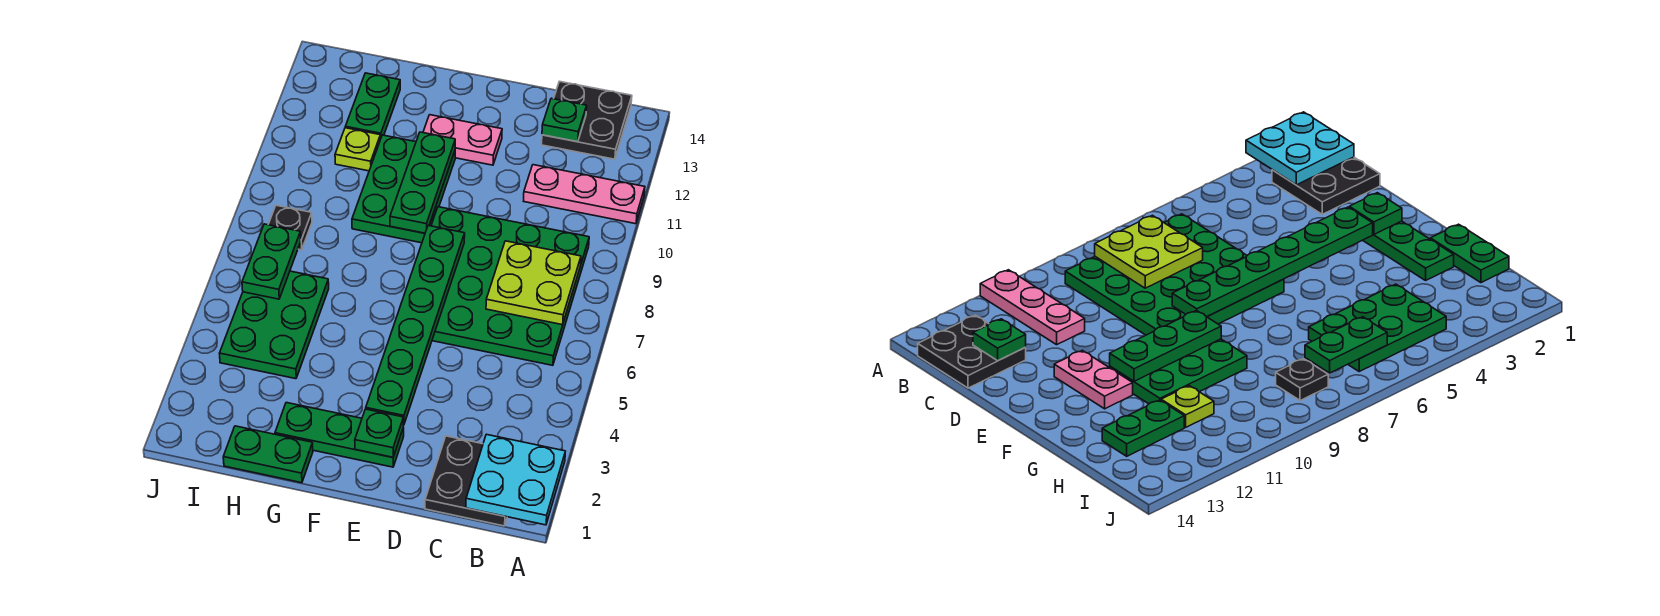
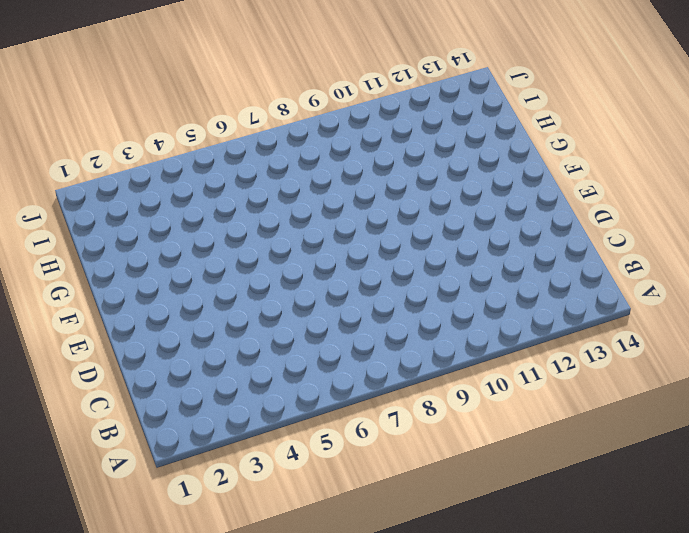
none -> pink plate A11:C11 level 1
none -> black plate B1:C2 level 1
none -> green plate B6:E9 level 1

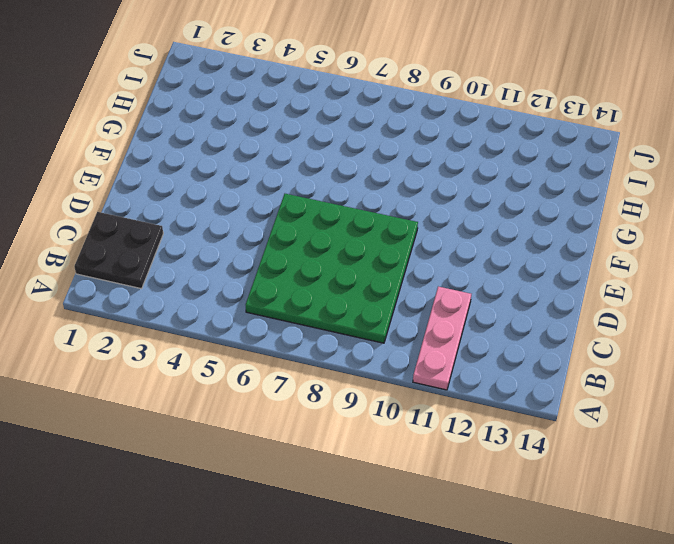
none -> black plate B13:C14 level 1
none -> green plate E2:G2 level 1
none -> pink plate E12:F12 level 1

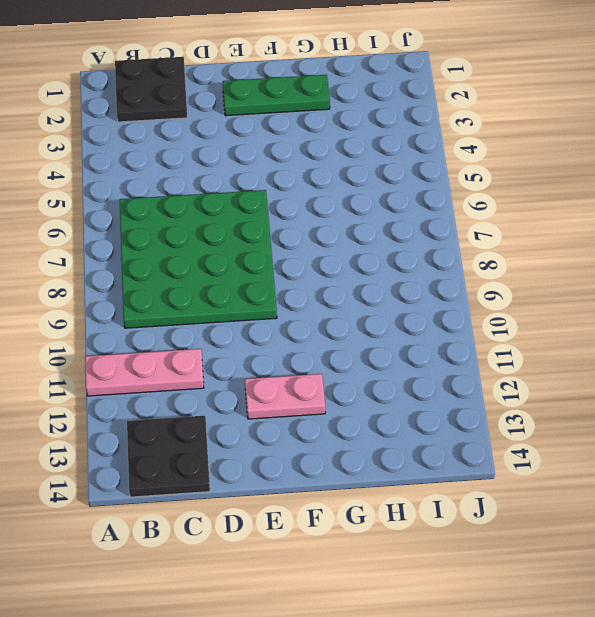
none -> green plate F9:G11 level 1
none -> green plate G1:H1 level 1
none -> green plate H4:I6 level 1

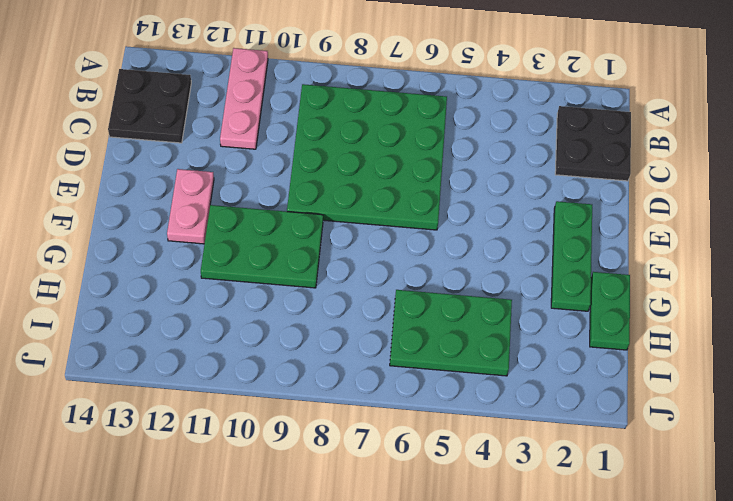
none -> lime plate H11 level 1
none -> green plate H12:H13 level 1
none -> black plate I8 level 1

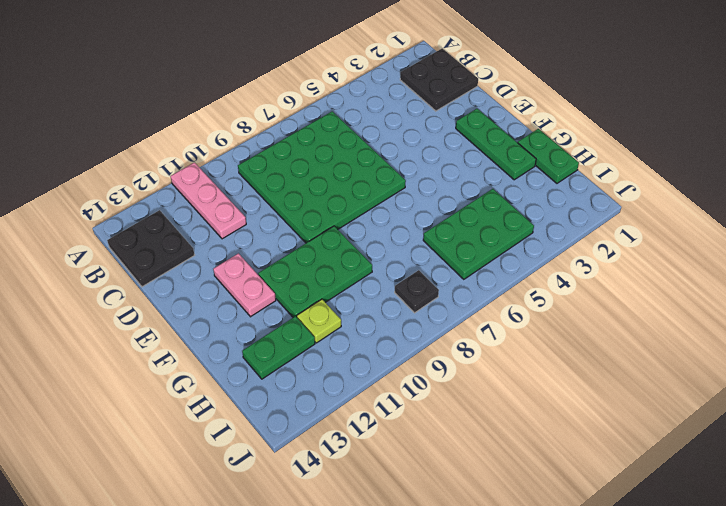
none -> cyan plate A1:B2 level 2
none -> lime plate B7:C8 level 2
none -> green plate C13 level 2

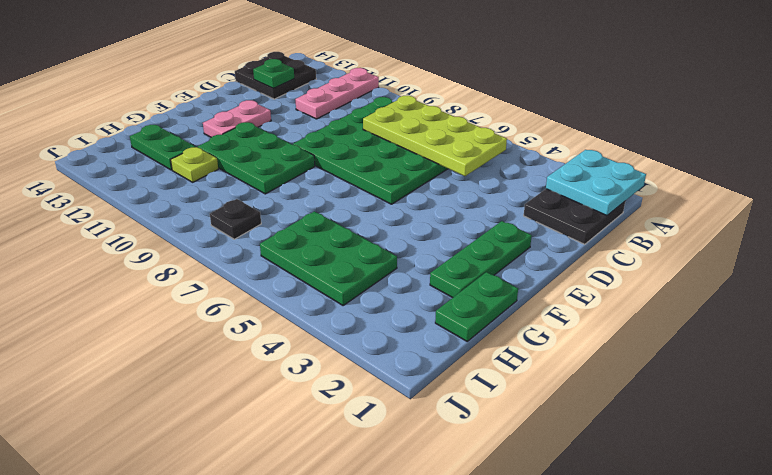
lime plate B5:C8 level 2 -> lime plate B7:C8 level 2
none -> green plate E2 level 2
none -> green plate E3:E8 level 2
none -> green plate F9:F11 level 2

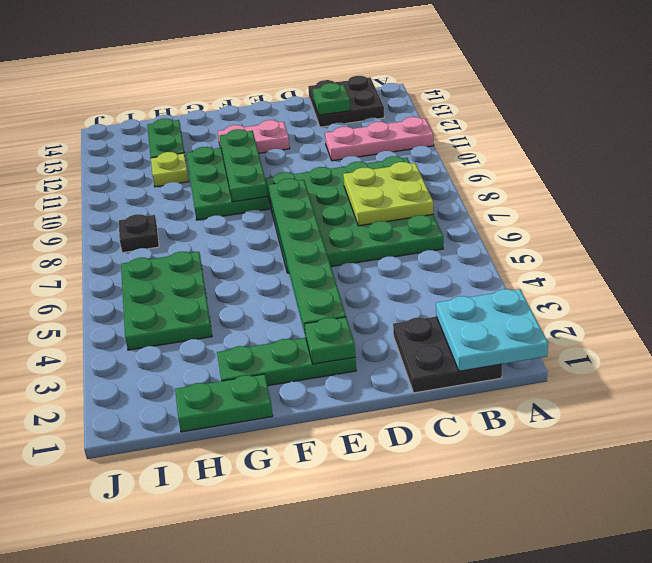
none -> green plate I6:I7 level 2

